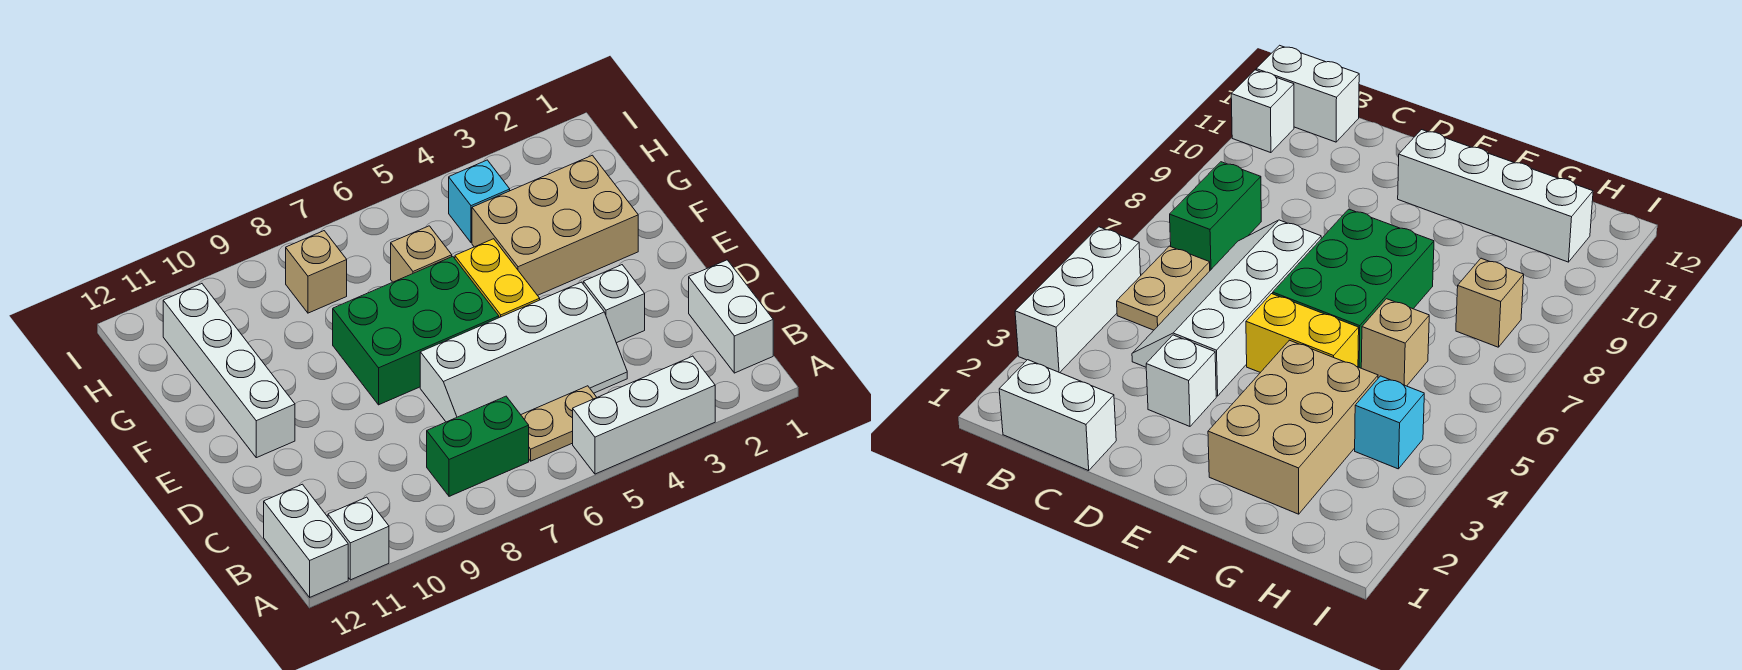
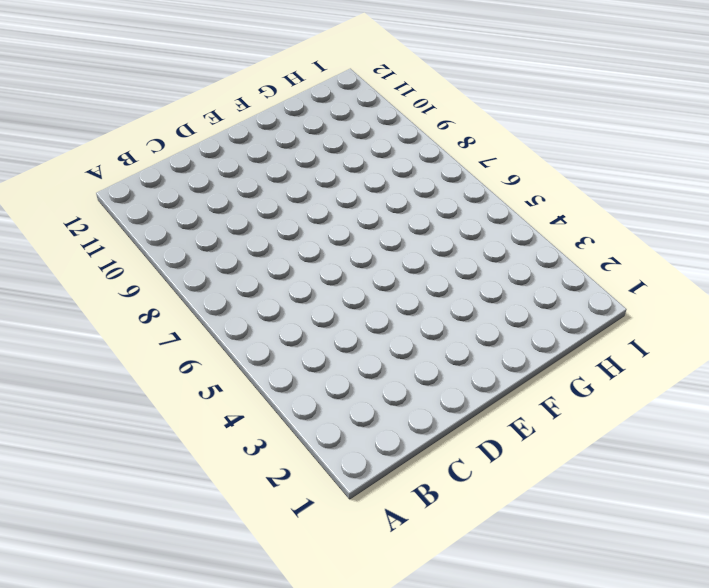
none -> white brick A3:A5 level 1
none -> white brick A11 level 1
none -> white brick A12:B12 level 1

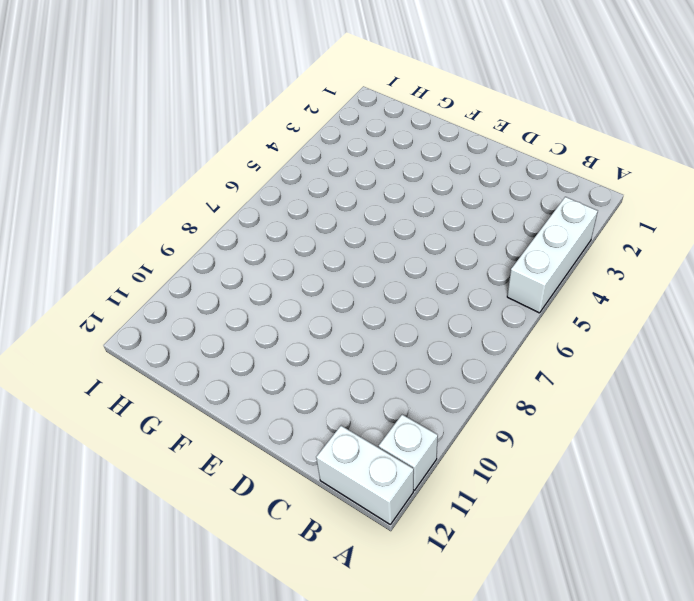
none -> white brick B1:C1 level 1
none -> tan plate B5:B6 level 1
none -> green brick B7:B8 level 1

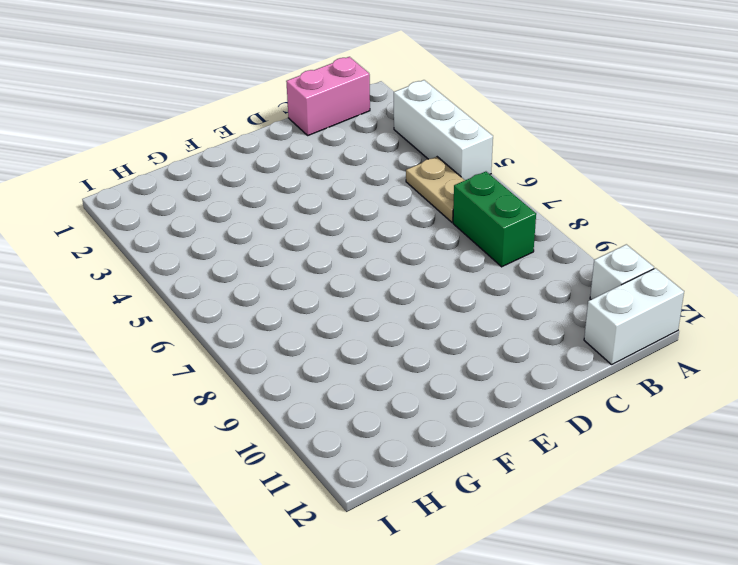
pink brick B1:C1 level 1 -> white brick B1:C1 level 1
none -> white slope C4:D7 level 1 top D
none -> white brick D3 level 1
none -> yellow brick E5:F5 level 1

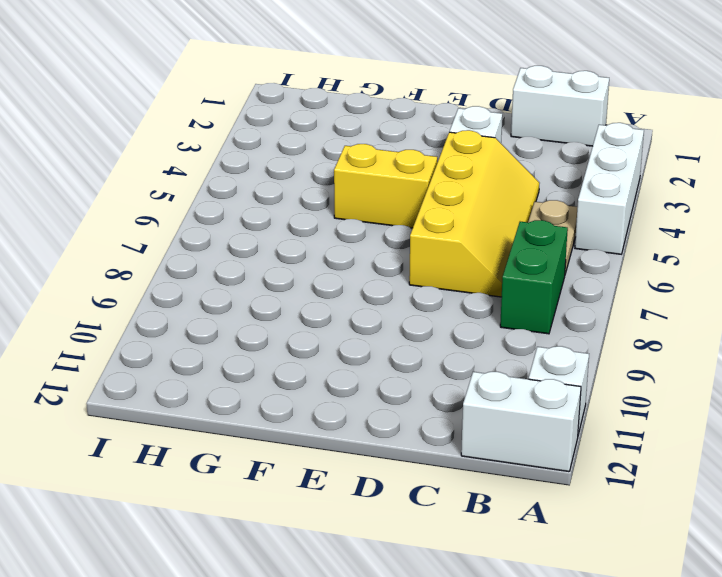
yellow slope C4:D7 level 1 top D -> white slope C4:D7 level 1 top D
none -> green brick E6:F8 level 1
none -> white brick E11:H11 level 1
none -> tan brick F2:G4 level 1

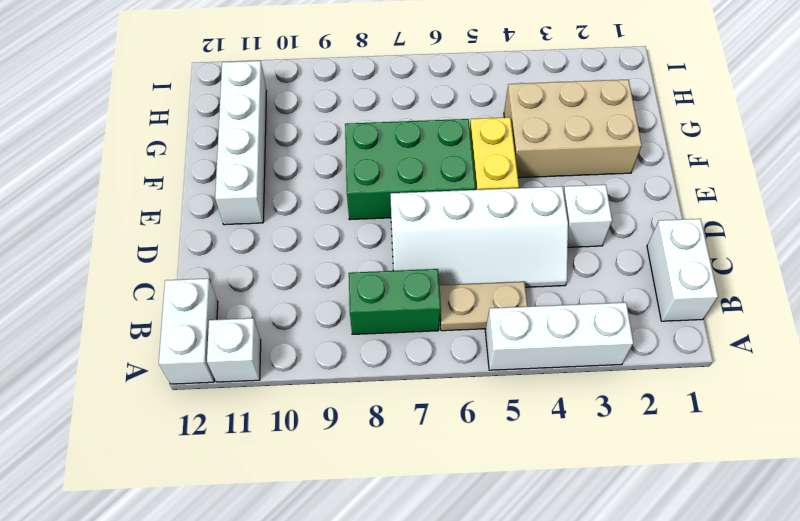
none -> tan brick G6 level 1
none -> cyan brick H4 level 1
none -> tan brick H8 level 1

